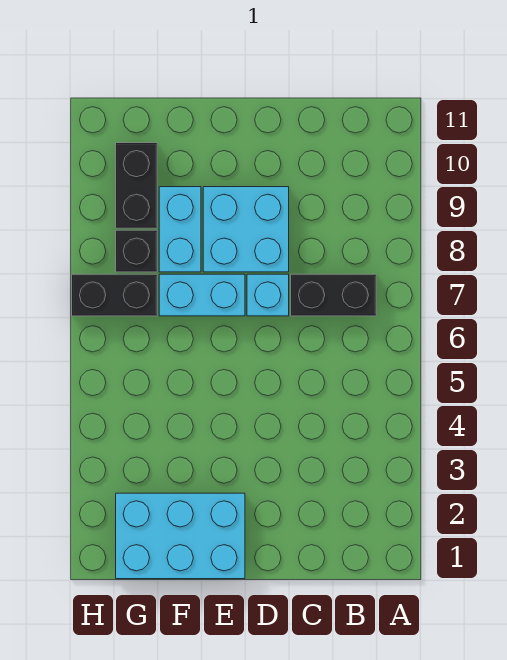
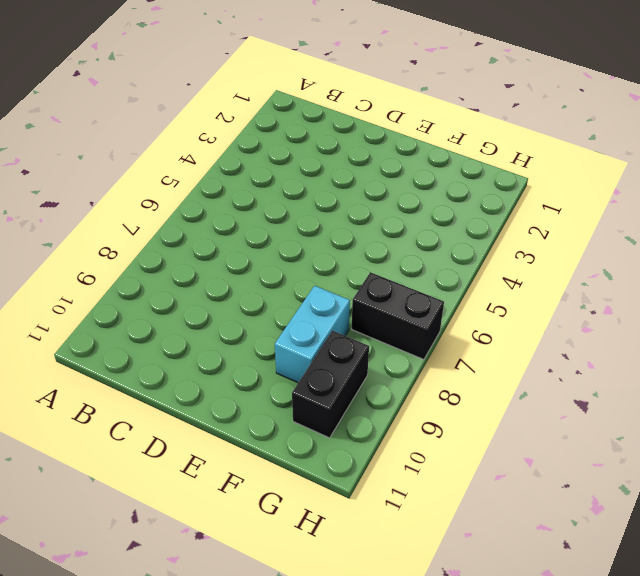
none -> black brick B7:C7 level 1
none -> cyan brick D7 level 1

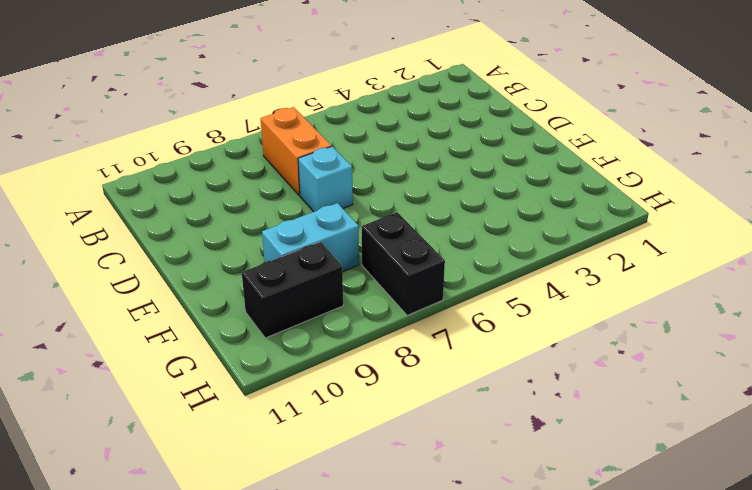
orange brick B7:C7 level 1 -> black brick B7:C7 level 1
none -> cyan brick D8:E9 level 1
none -> cyan brick E1:G2 level 1

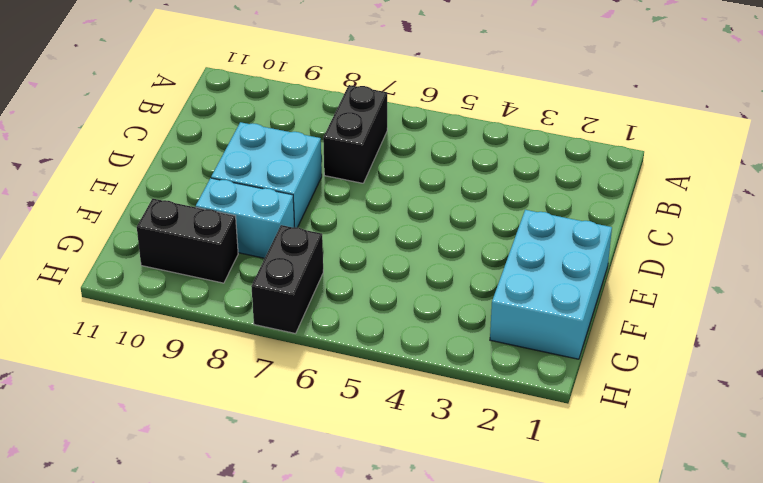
none -> cyan brick D7 level 1
none -> cyan brick E7:F7 level 1

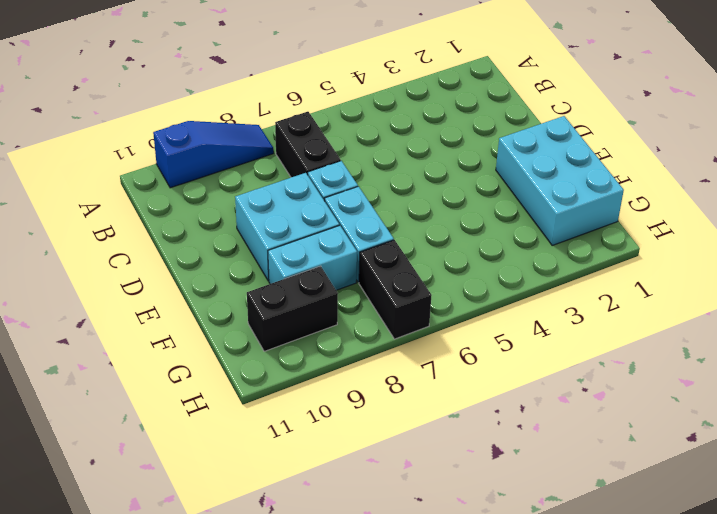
blue slope A8:A10 level 1 top 10 -> none
none -> black brick G8 level 1

